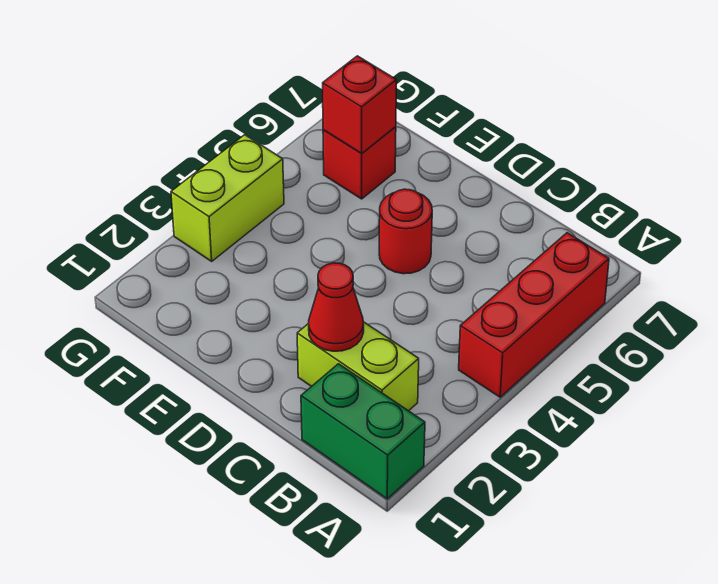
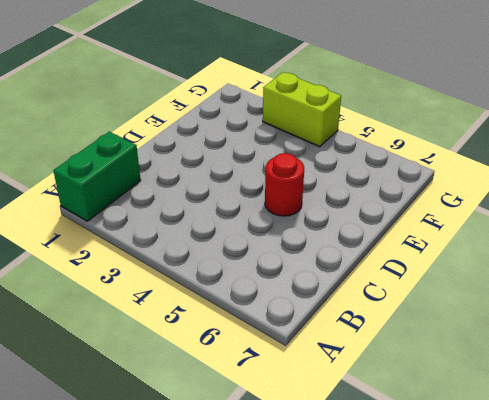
none -> red brick A4:A6 level 1
none -> lime brick B2:C2 level 1

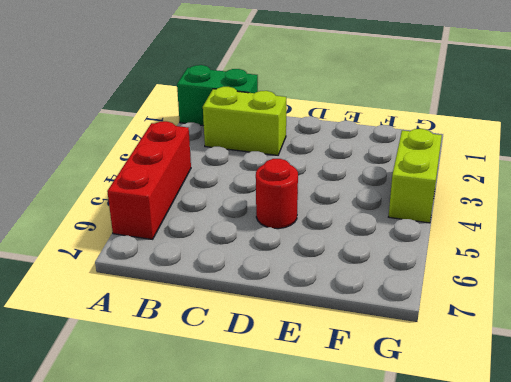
none -> red brick F6 level 1
none -> red cone C2 level 2

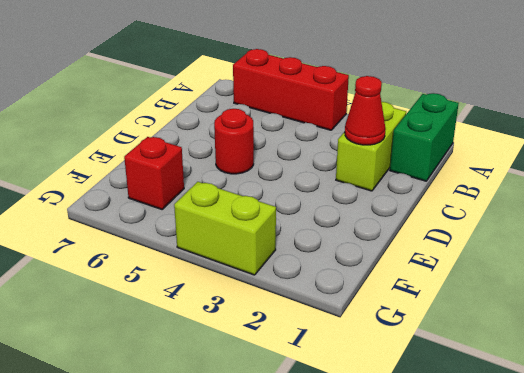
none -> red brick F6 level 2

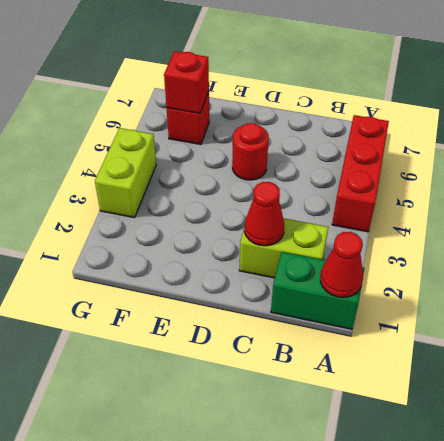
red cone A1 level 2 -> none

